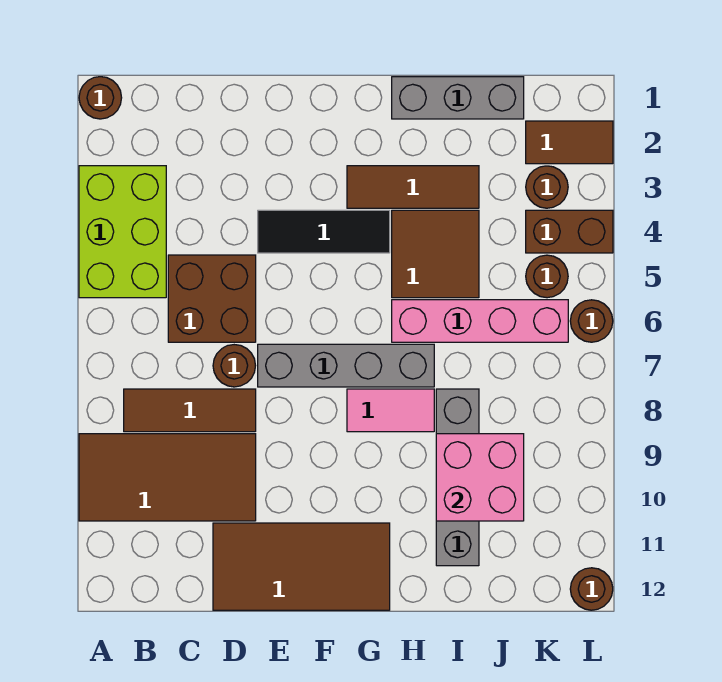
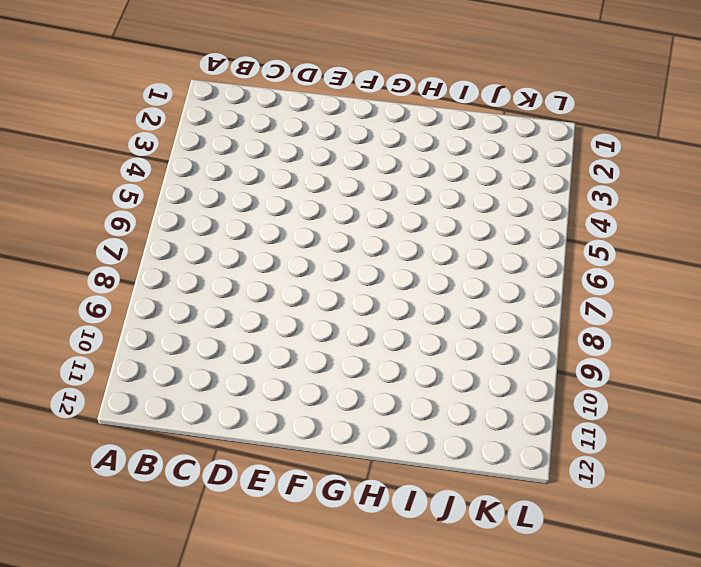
none -> brown round brick A1 level 1
none -> lime brick A3:B5 level 1
none -> brown tile A9:D10 level 1

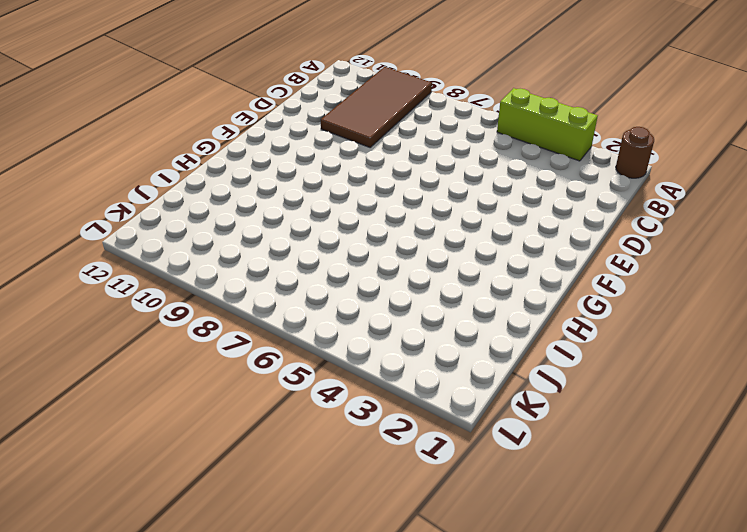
lime brick A3:A5 level 1 -> lime brick A3:B5 level 1
none -> brown tile B8:D8 level 1
none -> brown brick C5:D6 level 1
none -> brown round brick D7 level 1

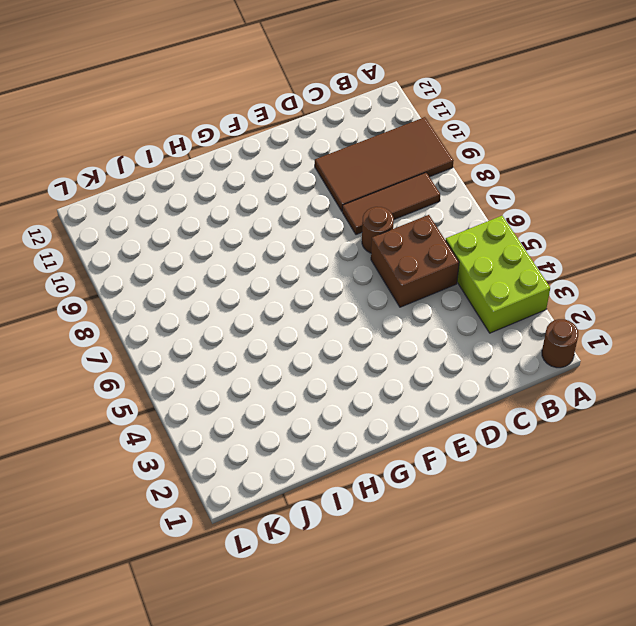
none -> brown tile D11:G12 level 1
none -> black tile E4:G4 level 1
none -> grey brick E7:H7 level 1

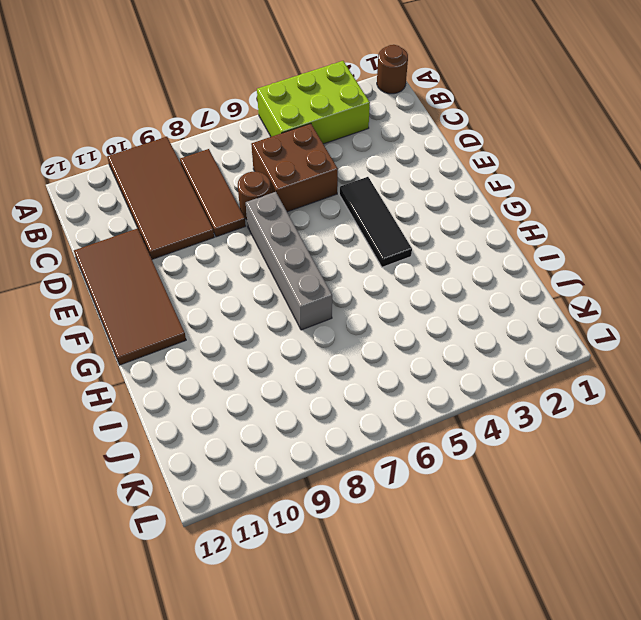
none -> brown tile G3:I3 level 1
none -> pink tile G8:H8 level 1
none -> grey brick H1:J1 level 1

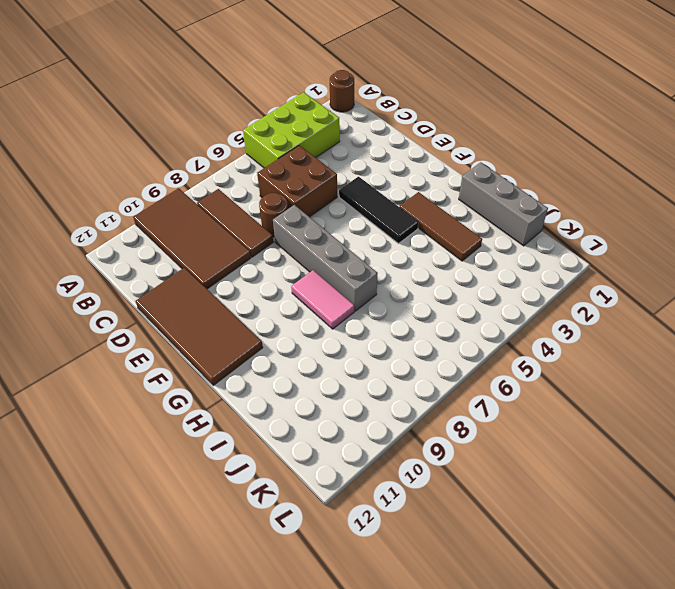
none -> brown tile H4:I5 level 1
none -> pink brick H6:K6 level 1
none -> grey brick I8:I11 level 1

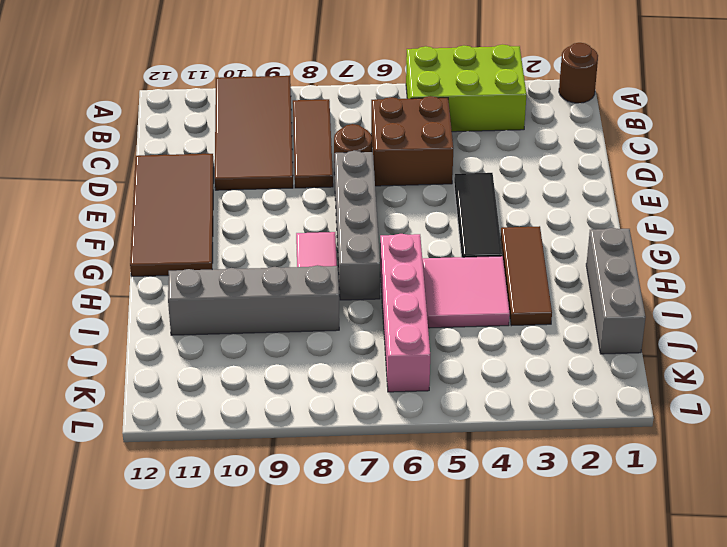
pink tile H4:I5 level 1 -> brown tile H4:I5 level 1
none -> brown tile K2:L2 level 1
none -> brown round brick K3 level 1
none -> brown brick K4:L4 level 1

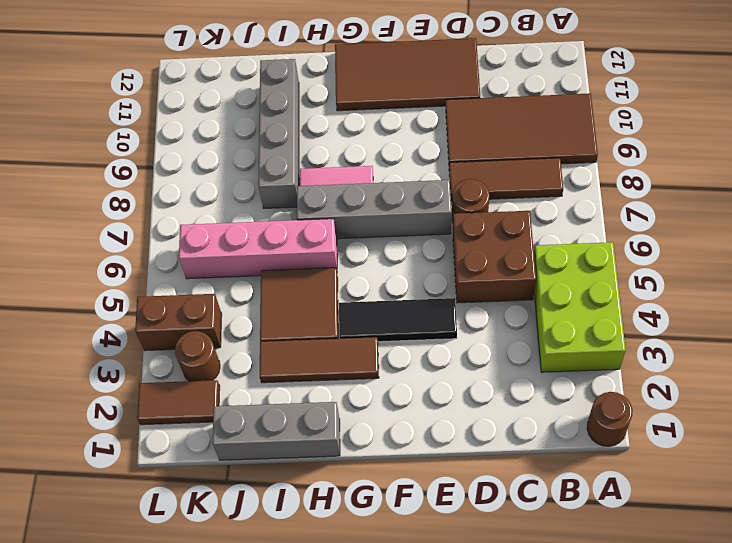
none -> brown round brick K5 level 1
none -> brown round brick L6 level 1
none -> brown round brick L12 level 1

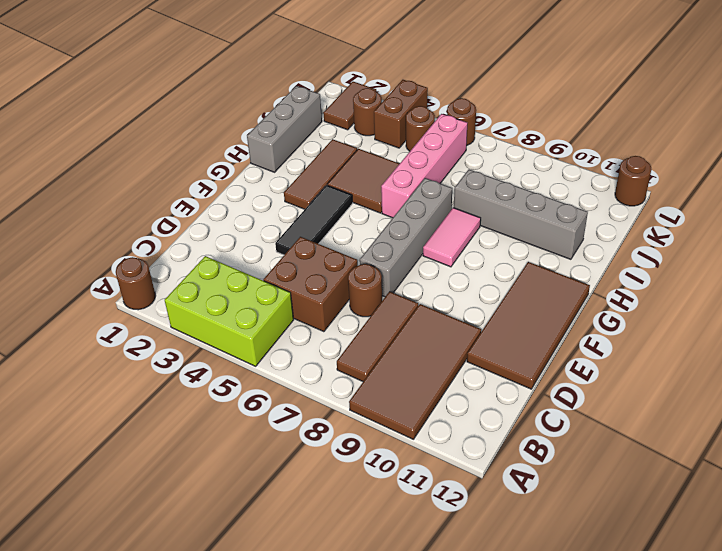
none -> pink brick I9:J10 level 2

